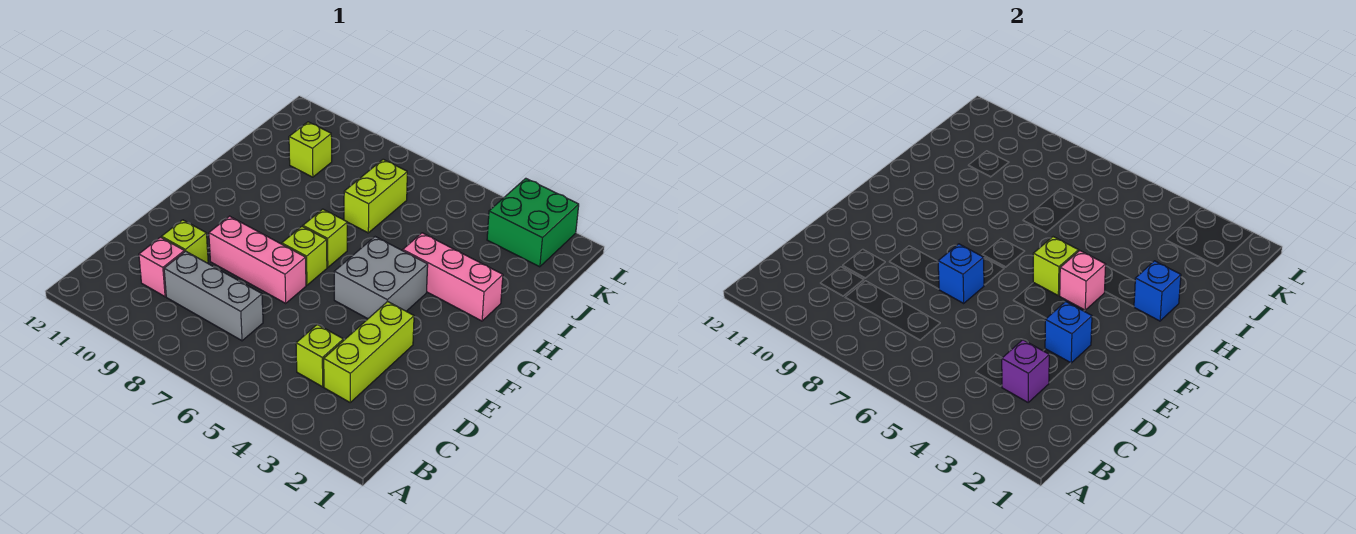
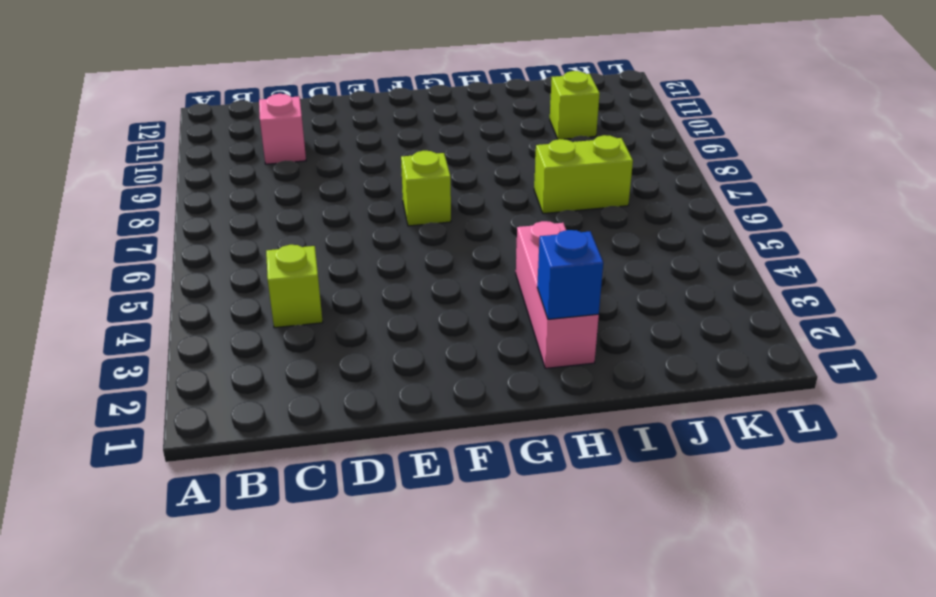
none -> lime brick C3:E3 level 1
none -> grey brick C7:C9 level 1
none -> lime brick D10 level 1

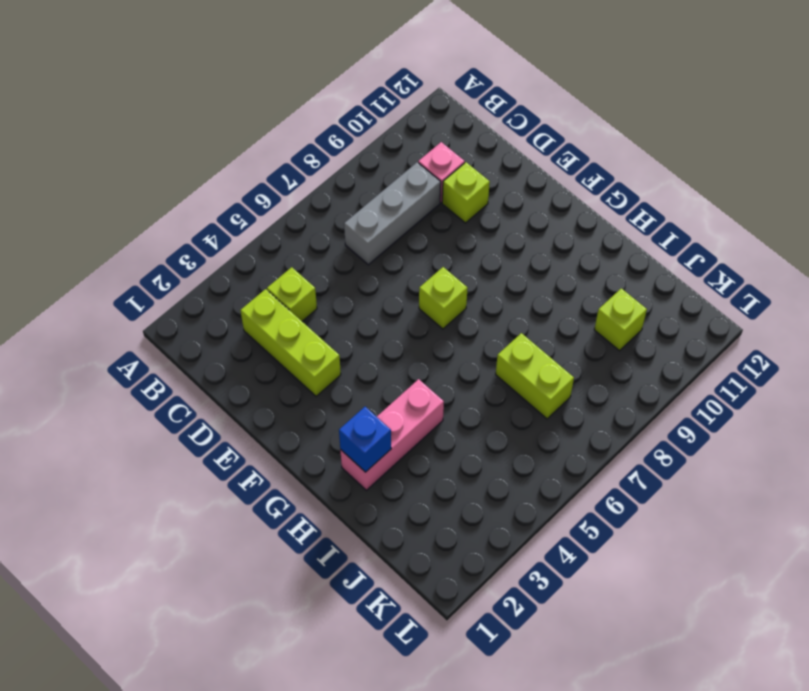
none -> pink brick E7:E9 level 1
none -> grey brick F4:G5 level 1
none -> lime brick G7 level 1

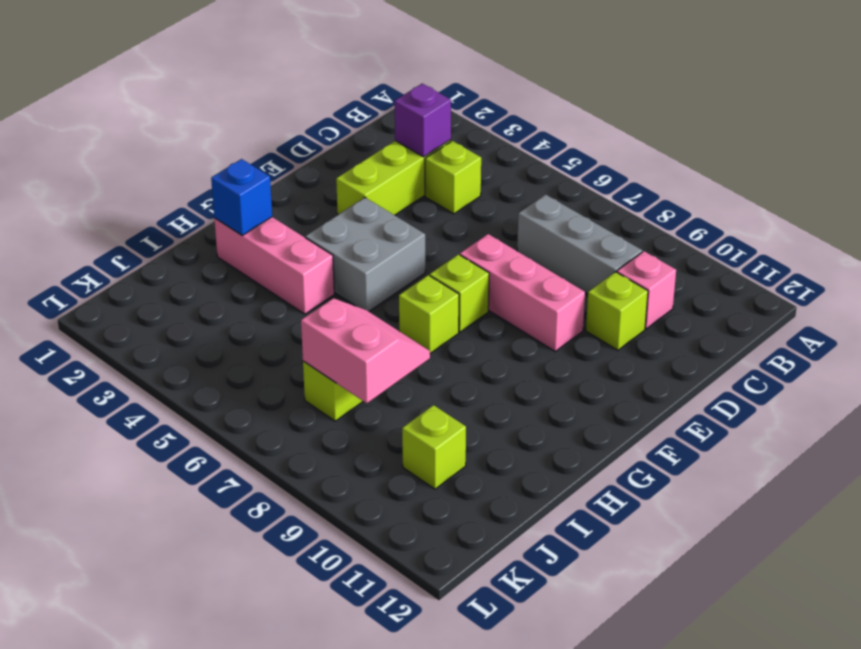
pink slope I7:J8 level 2 top J -> none
none -> green brick K2:L3 level 1
none -> blue brick E3 level 2
none -> blue brick E7 level 2

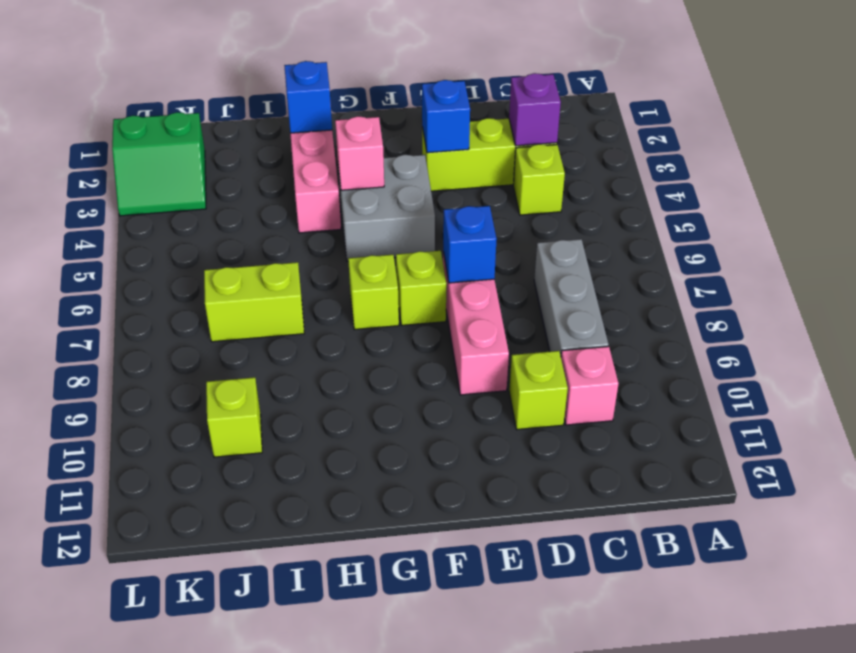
green slope K2:L3 level 1 top 2 -> green brick K2:L3 level 1
none -> lime brick G5 level 2

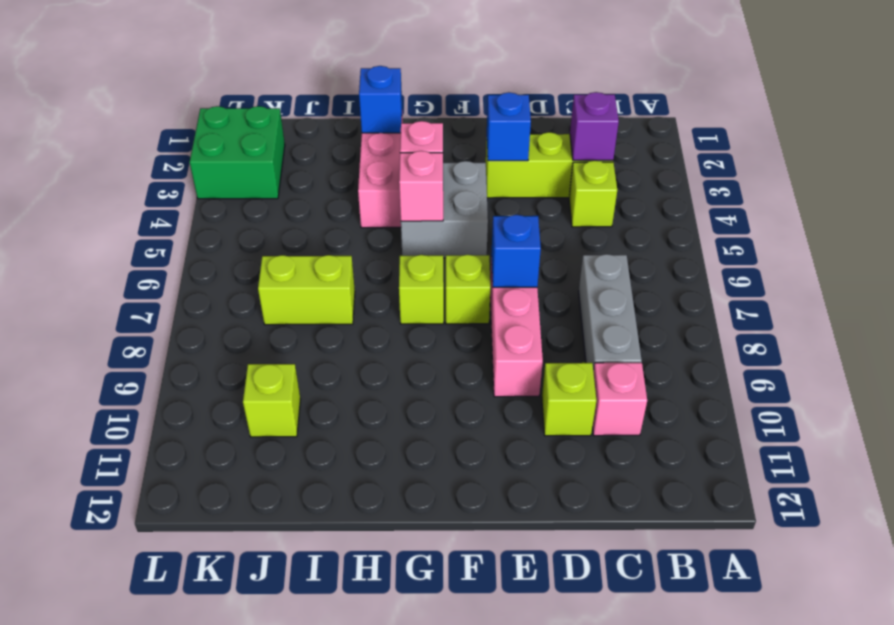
pink brick G5 level 2 -> lime brick G5 level 2

